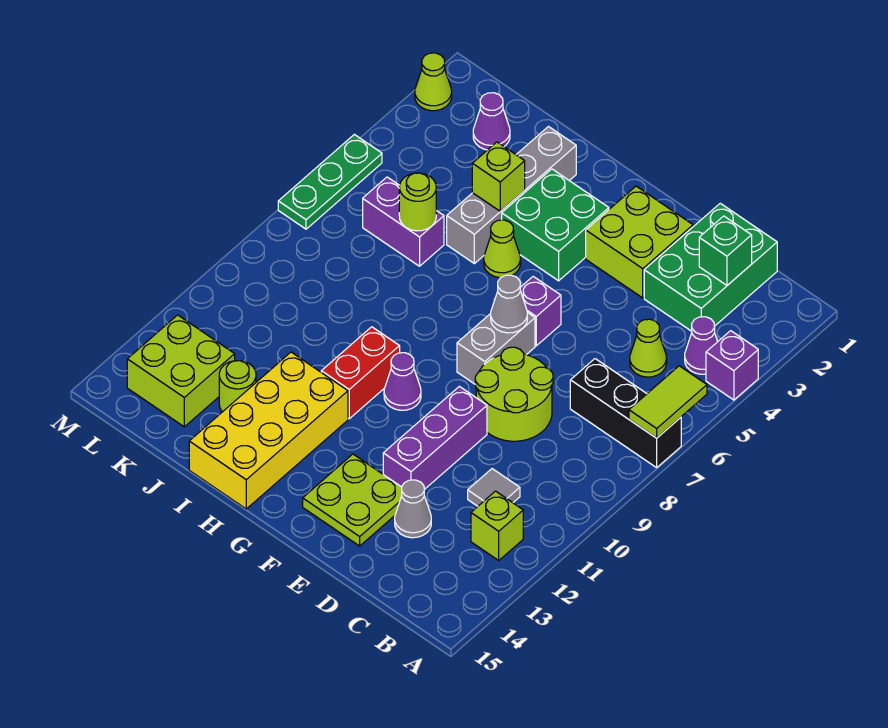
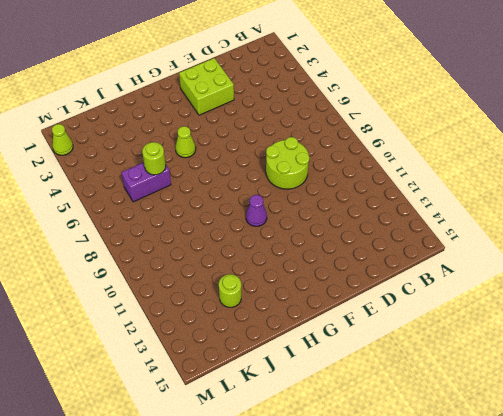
none -> purple brick A4 level 1
none -> black brick A7:C7 level 1
none -> purple cone B4 level 1
none -> lime brick B12 level 1

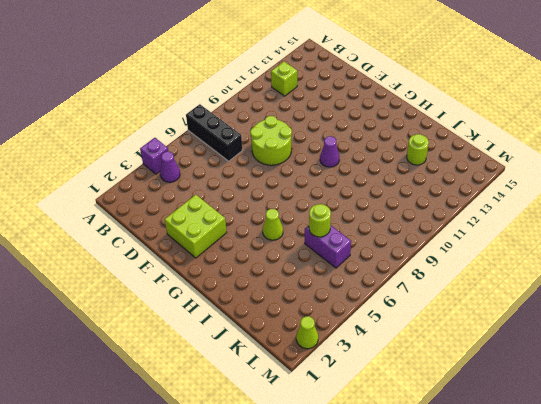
none -> green brick C1:D3 level 1
none -> lime cone C5 level 1
none -> grey tile C11 level 1
none -> grey cone D13 level 1

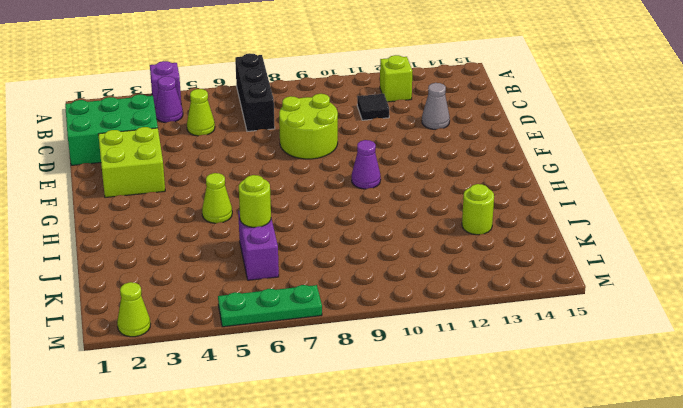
black tile C11 level 1 -> grey tile C11 level 1
none -> purple brick E10:E12 level 1
none -> lime plate E13:F14 level 1
none -> purple brick F6 level 1
none -> grey brick F7:F8 level 1

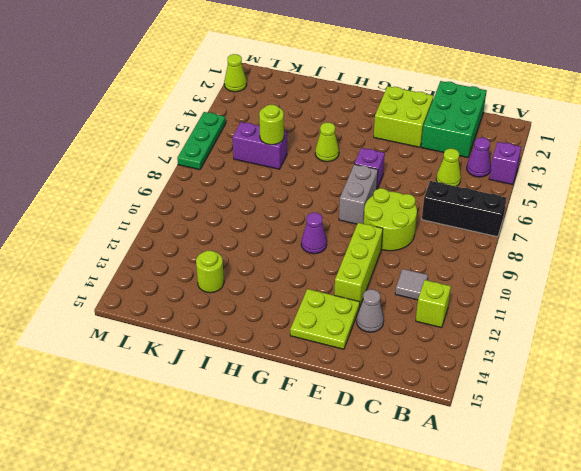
lime brick E10:E12 level 1 -> purple brick E10:E12 level 1
none -> green brick G3:H4 level 1
none -> red brick H10:H11 level 1
none -> yellow brick H12:I15 level 1
none -> grey brick I2:I5 level 1

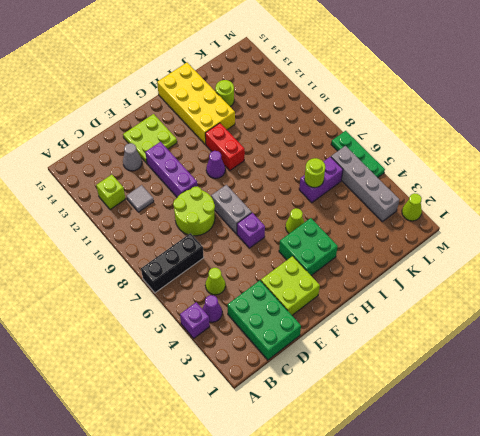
grey brick L3:L6 level 1 -> grey brick I2:I5 level 1
none -> purple cone K2 level 1
none -> lime brick K13:L14 level 1
none -> lime tile A6:A7 level 2
none -> green brick C2 level 2

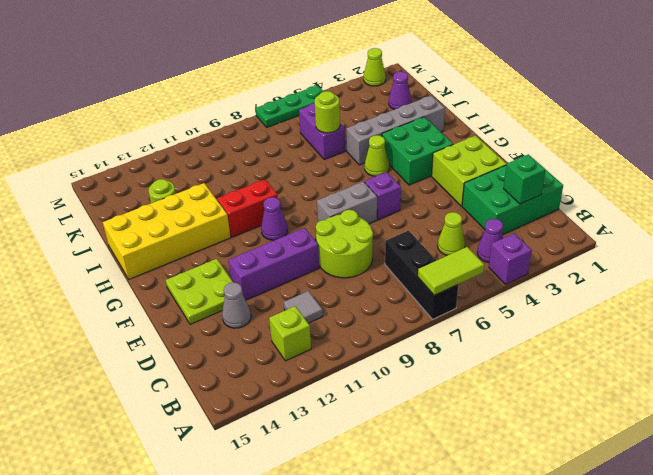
none -> lime brick K13:L14 level 1
none -> grey cone F7 level 2
none -> lime brick I4 level 2

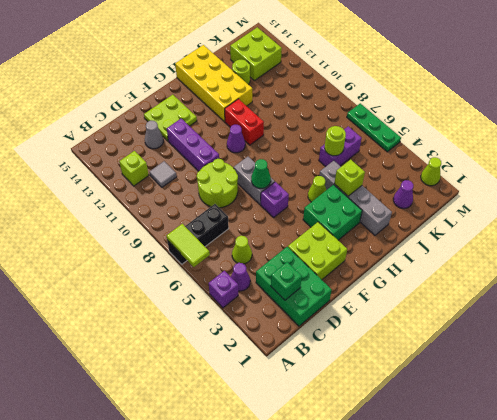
green cone F7 level 2 -> grey cone F7 level 2

